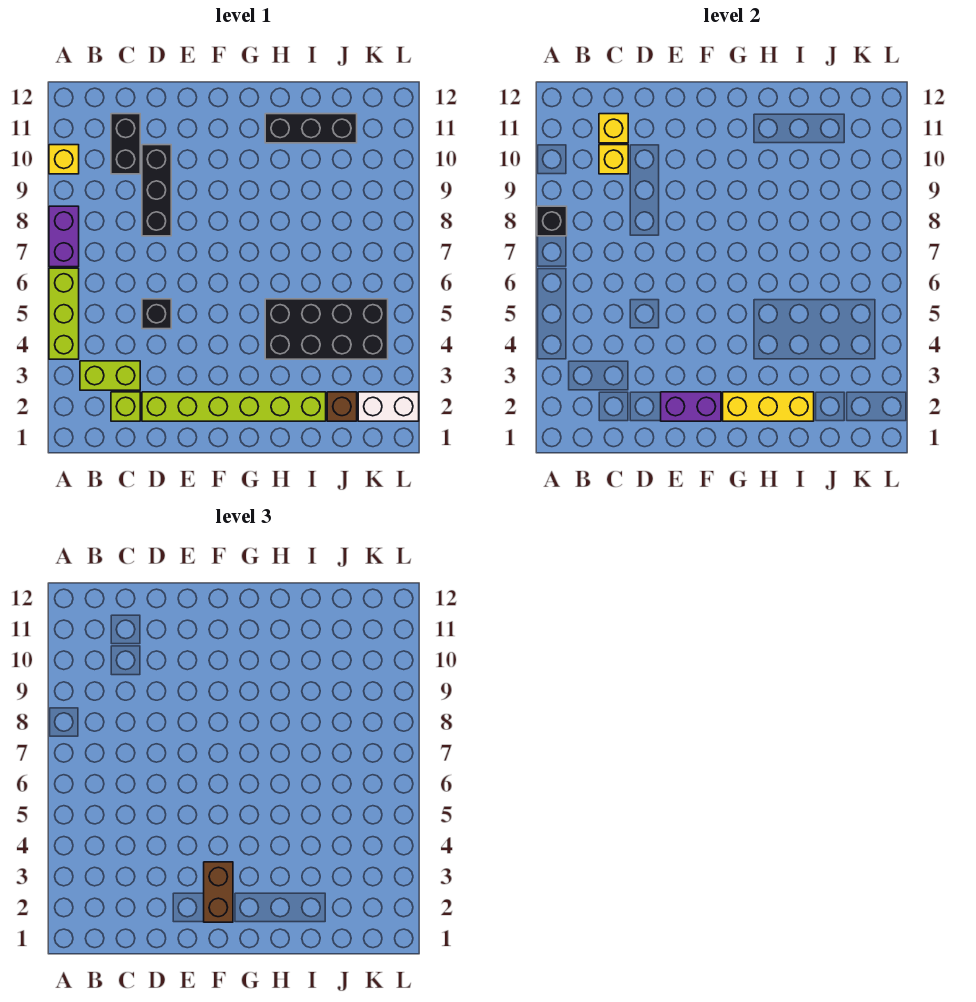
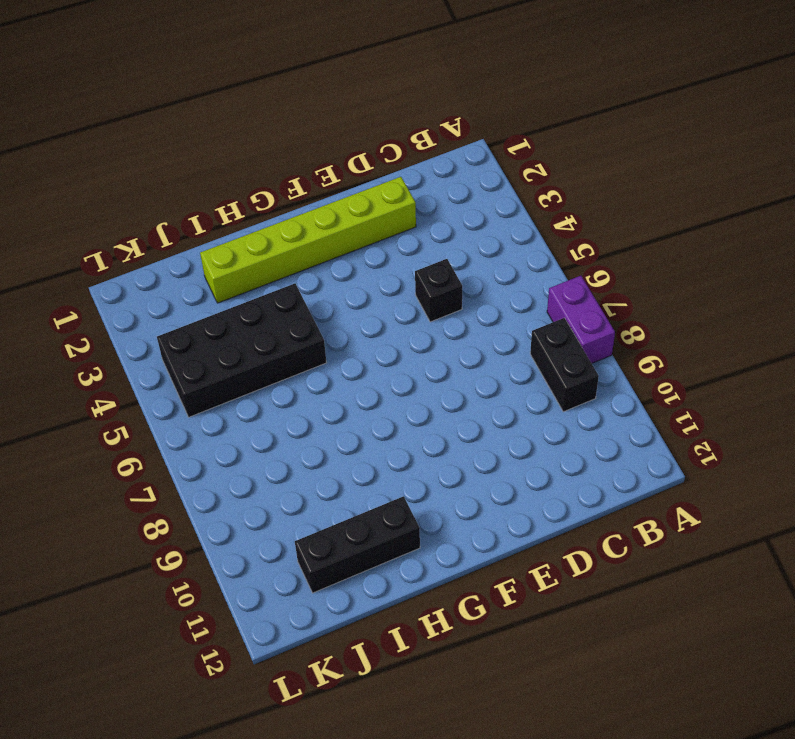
black brick B8:B9 level 1 -> black brick C10:C11 level 1
none -> lime brick A4:A6 level 1
none -> yellow brick A10 level 1
none -> lime brick B3:C3 level 1

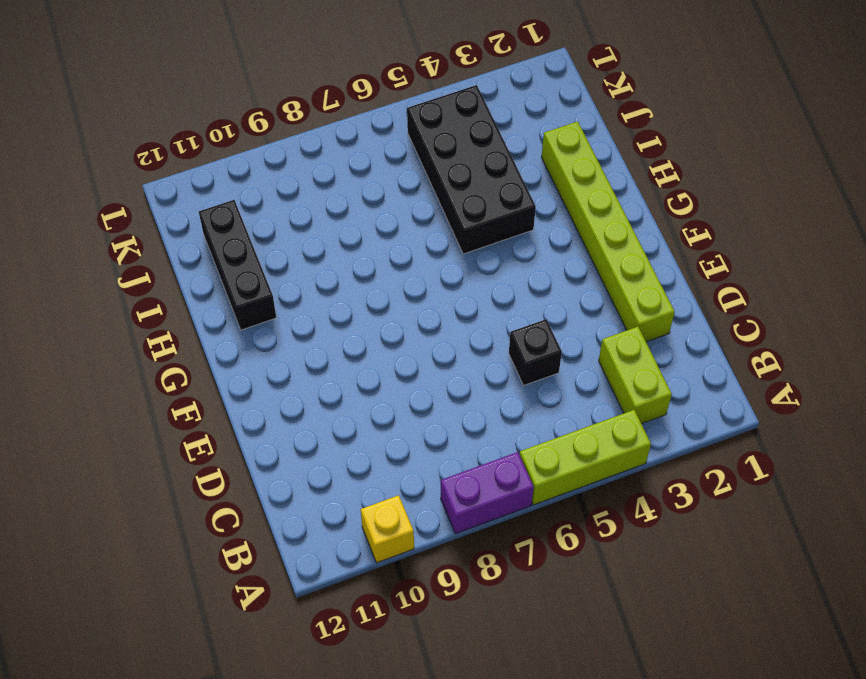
none -> lime brick C2 level 1
none -> black brick C10:C11 level 1
none -> black brick D8:D10 level 1

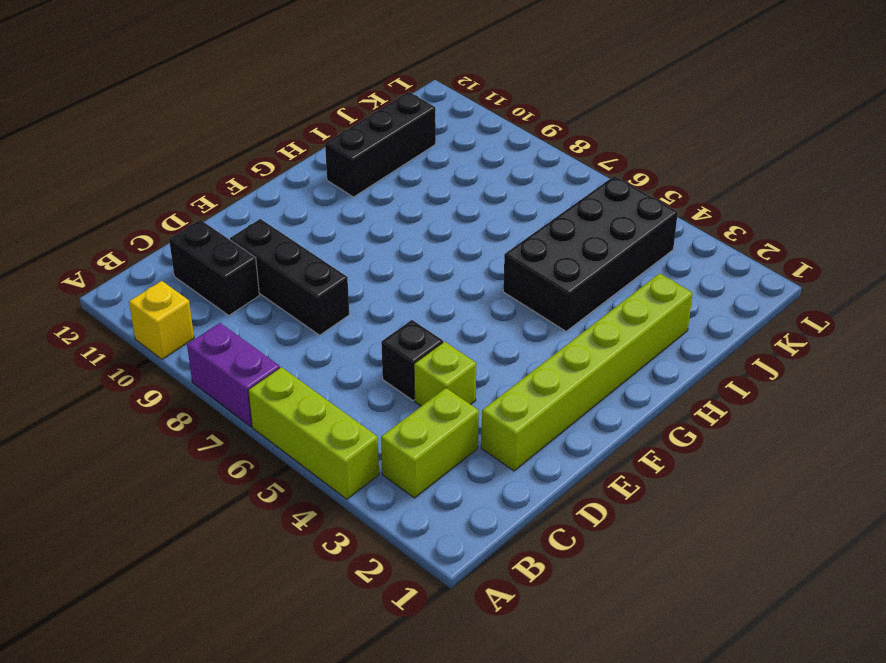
lime brick D4 level 1 -> lime brick C2 level 1
none -> brown brick J2 level 1
none -> white brick K2:L2 level 1
none -> black brick A8 level 2

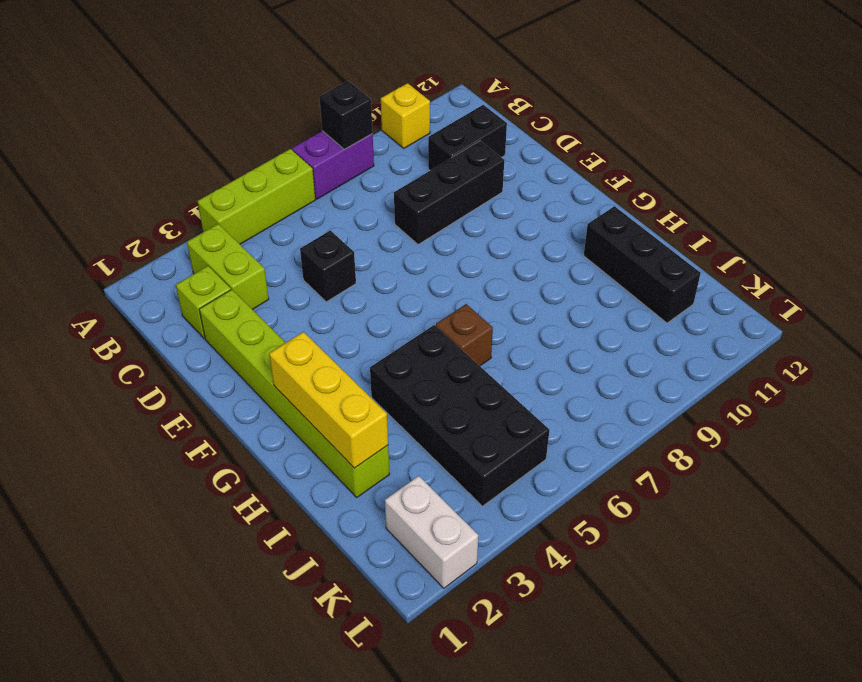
brown brick H6 level 1 -> brown brick J2 level 1
none -> yellow brick C10 level 2
none -> yellow brick C11 level 2
none -> purple brick E2:F2 level 2

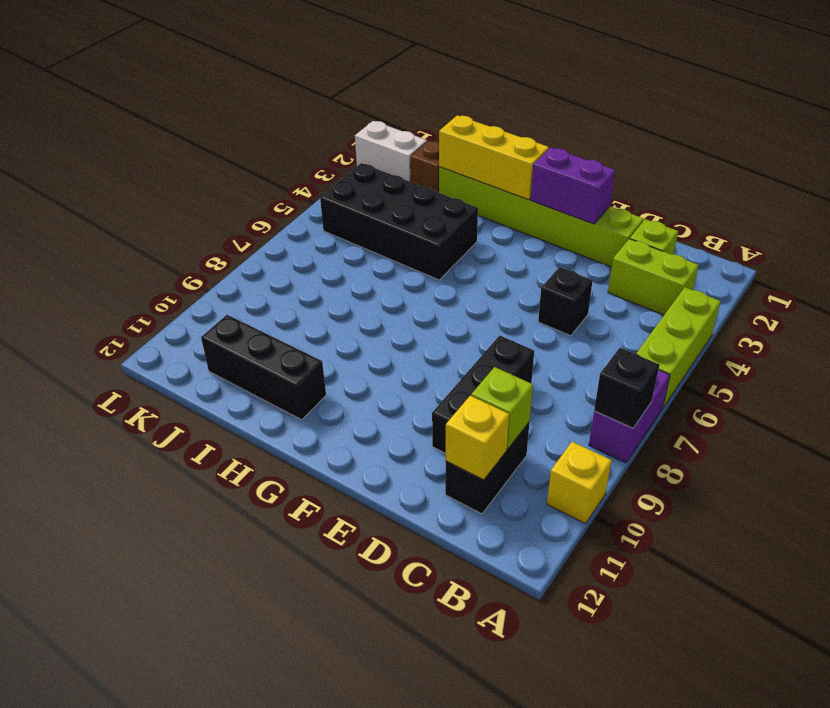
lime brick C10 level 2 -> yellow brick C10 level 2
none -> brown brick F2:F3 level 3

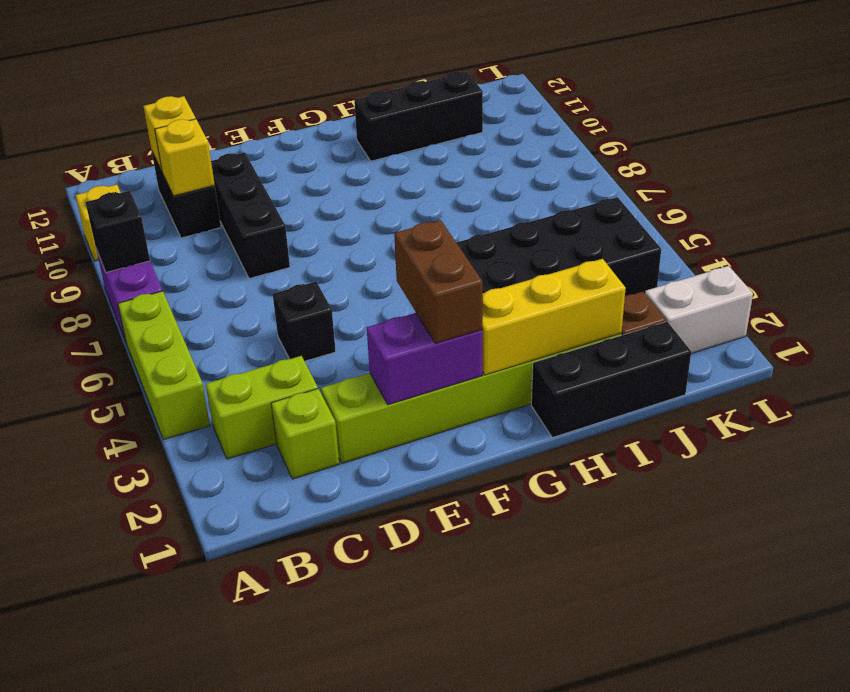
black brick H1:J1 level 1 -> none

